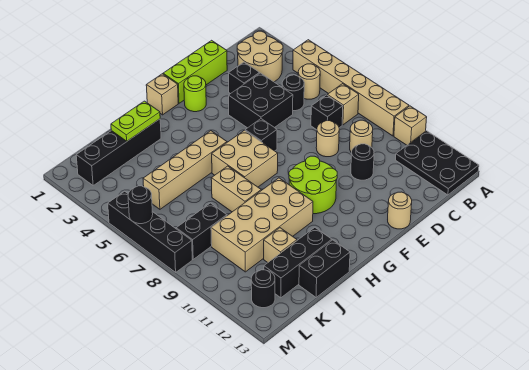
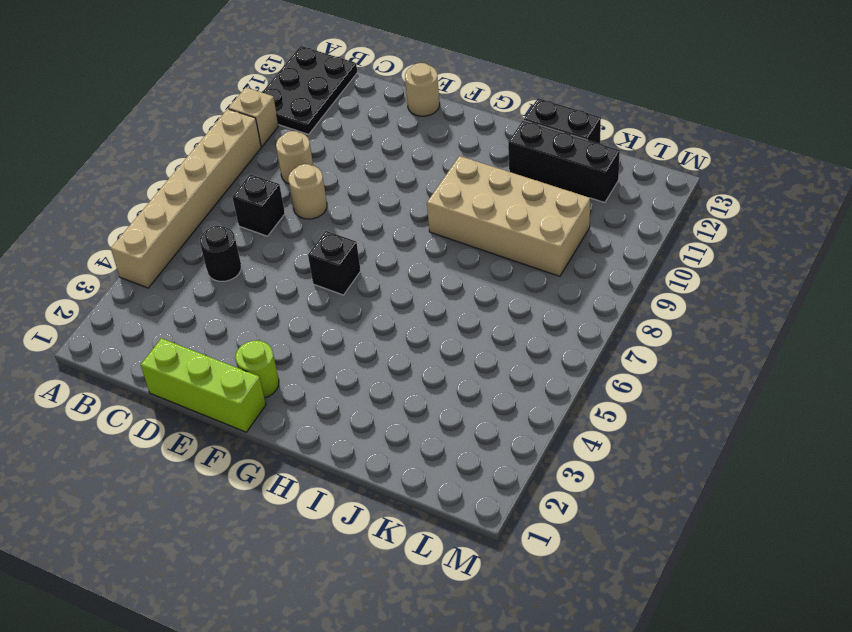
none -> tan round brick B2:C3 level 1
none -> tan round brick B5 level 1
none -> tan brick B7 level 1
none -> black brick D3 level 1

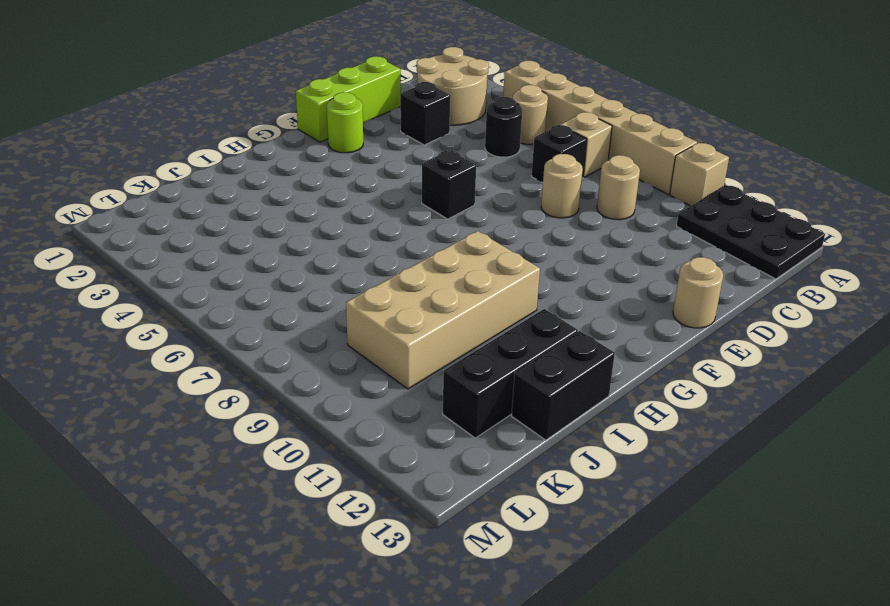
none -> black brick D4:E5 level 1
none -> black round brick D10 level 1
none -> lime round brick F9:G10 level 1
none -> tan brick G1 level 1

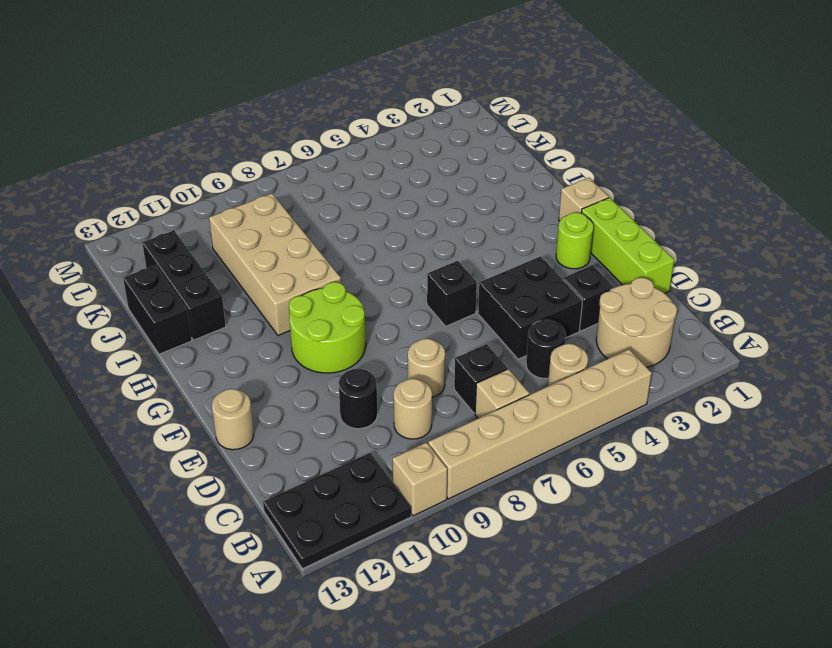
none -> tan brick G6:H7 level 1
none -> tan brick H5:K5 level 1
none -> black brick I2:L2 level 1
none -> tan brick I7:I8 level 1

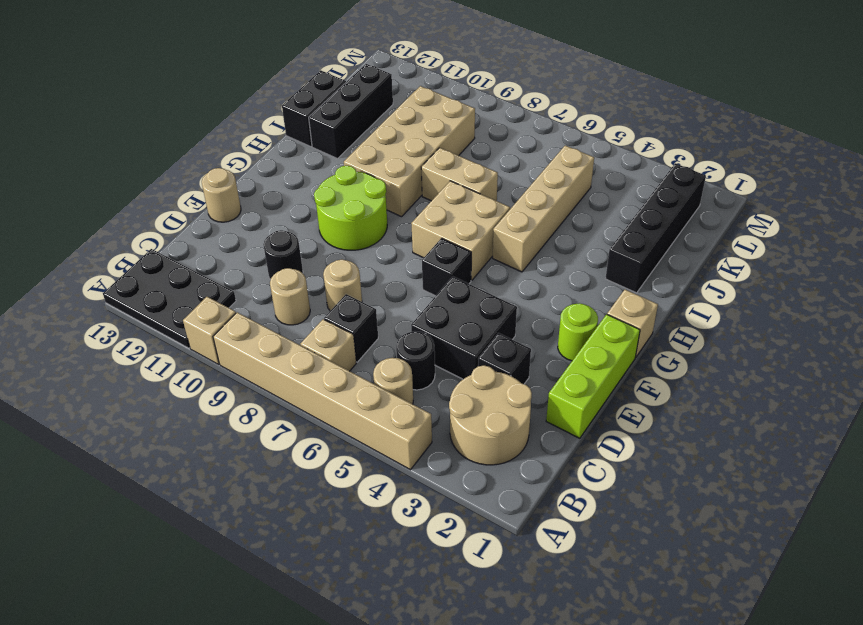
none -> tan brick J11 level 1
none -> black brick K8:L8 level 1
none -> black round brick L12 level 1
none -> black brick M5:M8 level 1

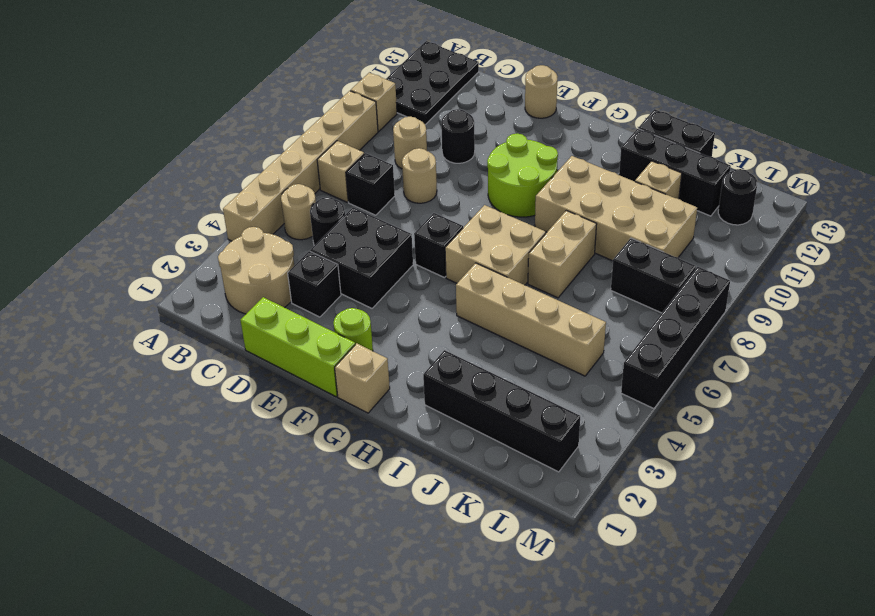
none -> lime plate I2:J2 level 2
none -> black round brick M6 level 2

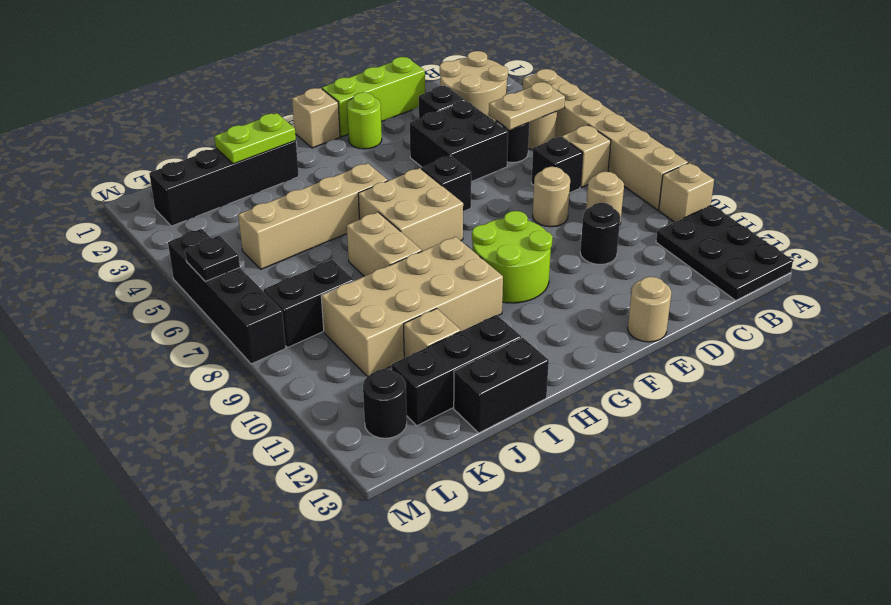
tan plate B5:C5 level 2 -> none
black plate M6 level 2 -> black round brick M6 level 2

